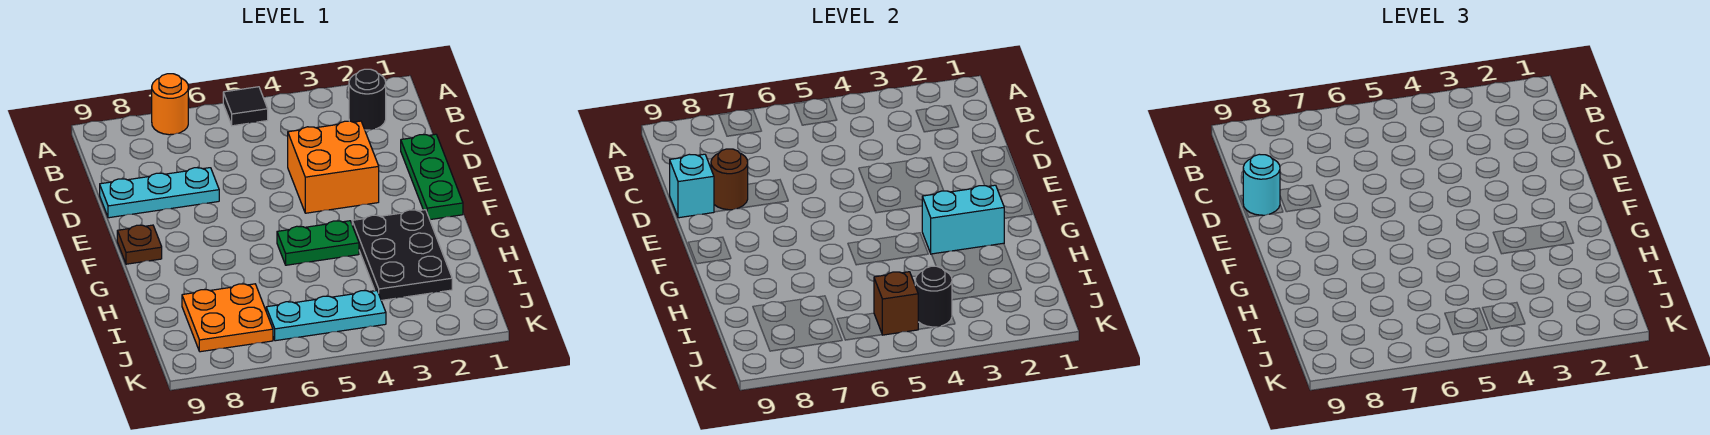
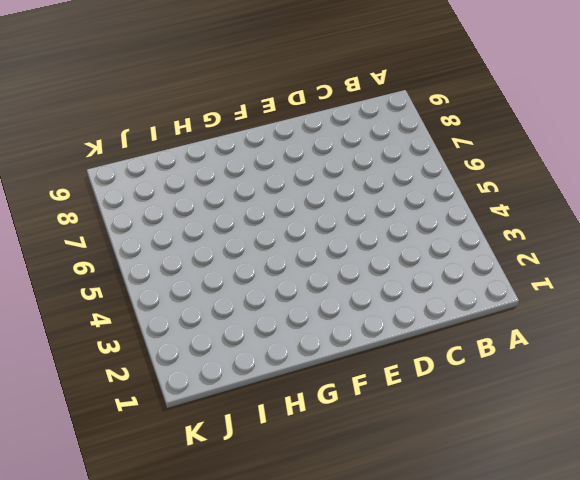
none -> black tile A5 level 1
none -> orange round brick A7 level 1
none -> black round brick B2 level 1

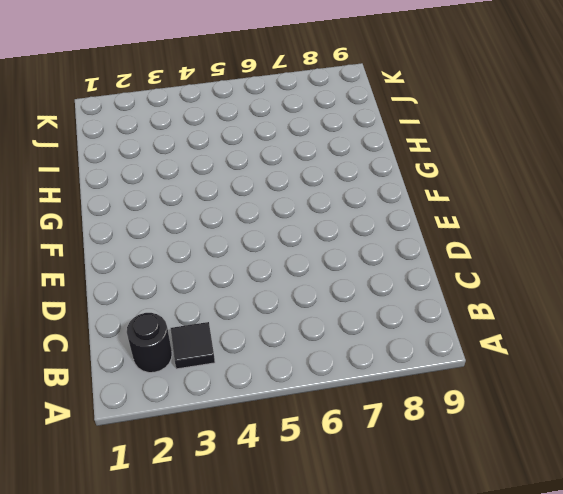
black tile B3 level 1 -> black tile A5 level 1
none -> orange round brick A7 level 1
none -> green plate D1:F1 level 1
none -> orange brick D3:E4 level 1

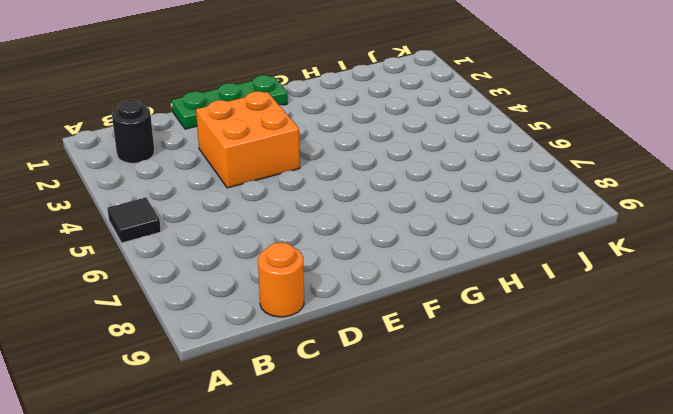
orange round brick C9 level 1 -> orange round brick A7 level 1
none -> cyan plate D7:D9 level 1
none -> brown plate F9 level 1
none -> black plate G2:I3 level 1

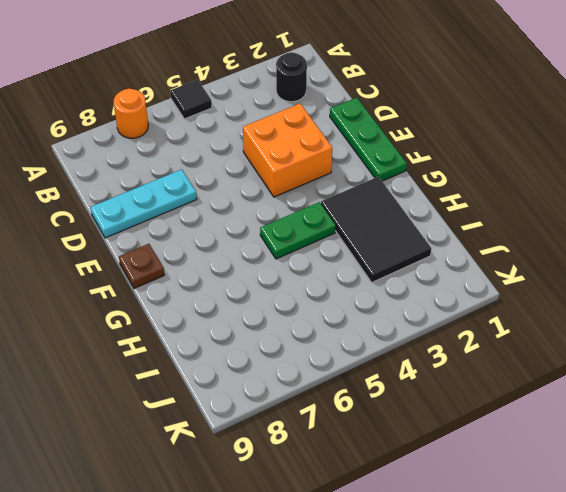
black tile G2:I3 level 1 -> black plate G2:I3 level 1
none -> orange plate I7:J8 level 1
none -> cyan plate J4:J6 level 1
none -> brown round brick D8 level 2

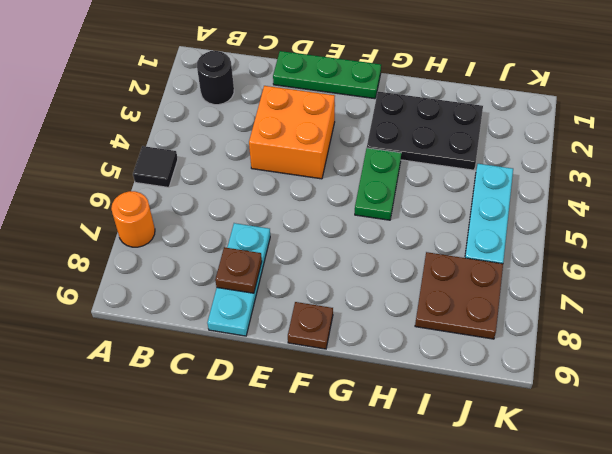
brown plate D8 level 2 -> brown round brick D8 level 2
brown plate I7:J8 level 1 -> orange plate I7:J8 level 1
none -> cyan brick D9 level 2
none -> cyan brick G2:G3 level 2
none -> black round brick J4 level 2

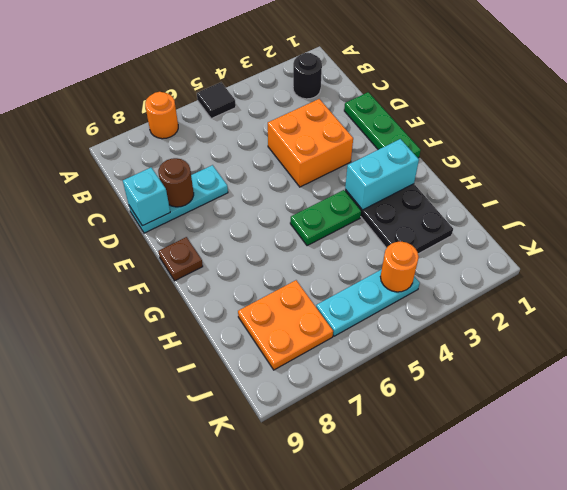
orange round brick J4 level 2 -> black round brick J4 level 2
none -> brown brick J5 level 2
none -> cyan round brick D9 level 3

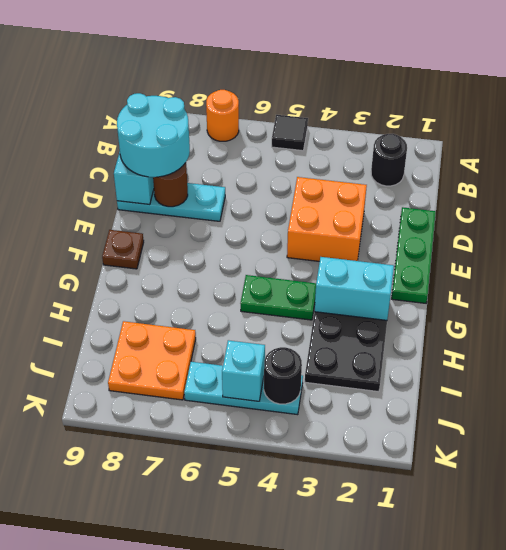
cyan round brick C8:D9 level 3 -> cyan round brick D9 level 3
cyan brick J5 level 2 -> brown brick J5 level 2

